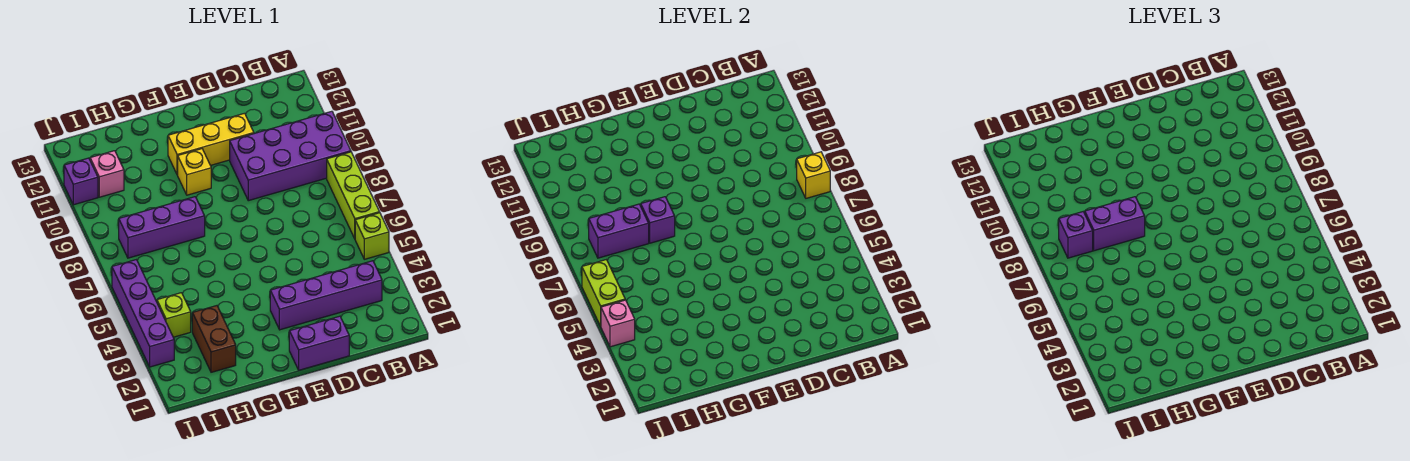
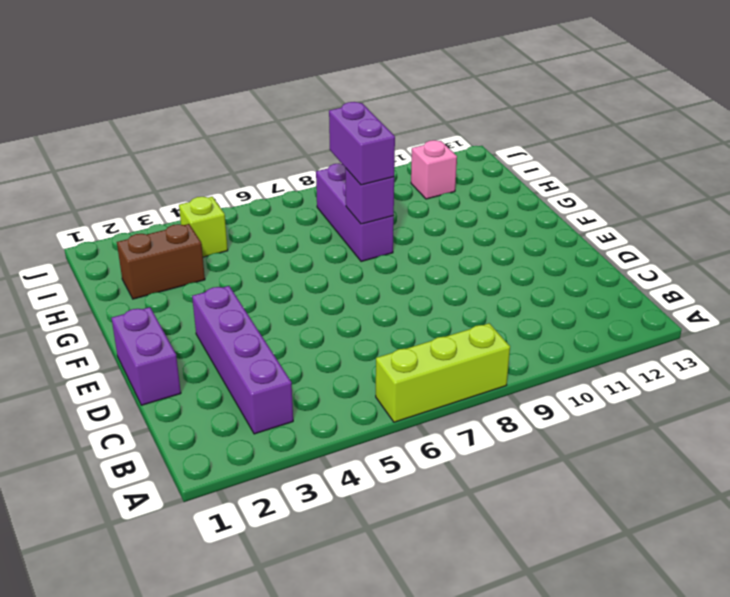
none -> lime brick A5 level 1
none -> purple brick A9:D10 level 1
none -> yellow brick D11:F11 level 1

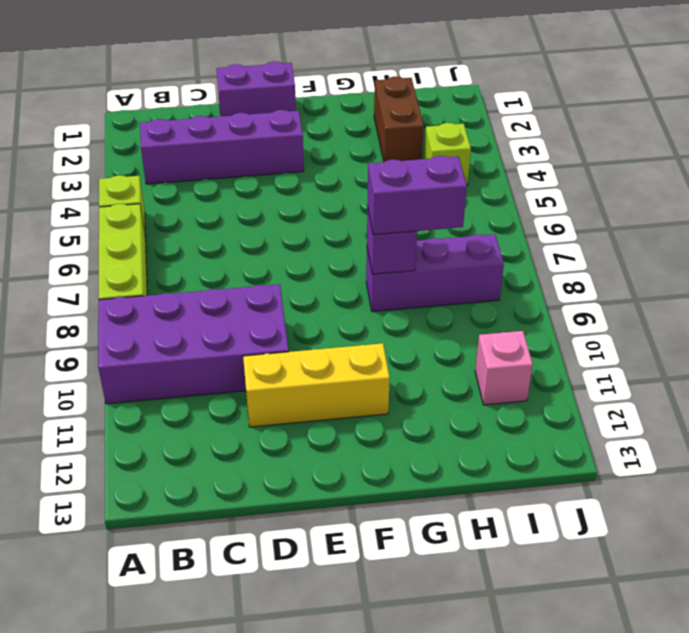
none -> yellow brick F10 level 1
none -> purple brick J3:J6 level 1
none -> purple brick J11 level 1

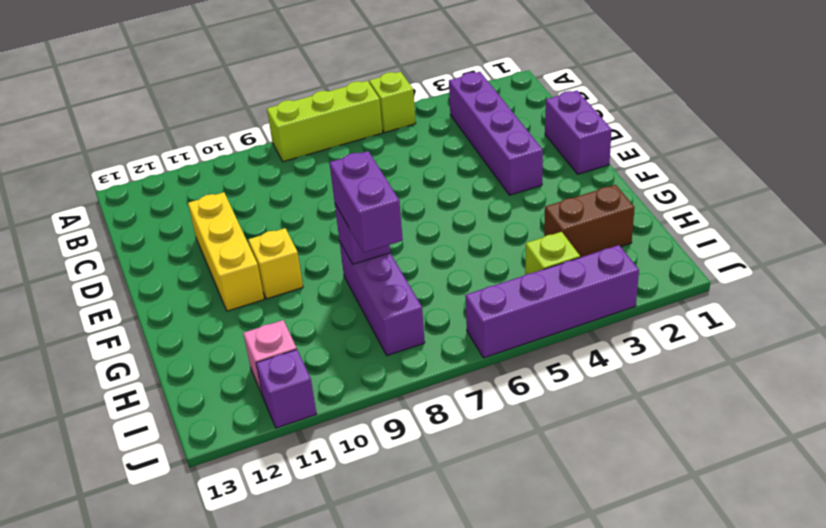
none -> purple brick A9:D10 level 1
none -> yellow brick A8 level 2
none -> purple brick H8:I8 level 2

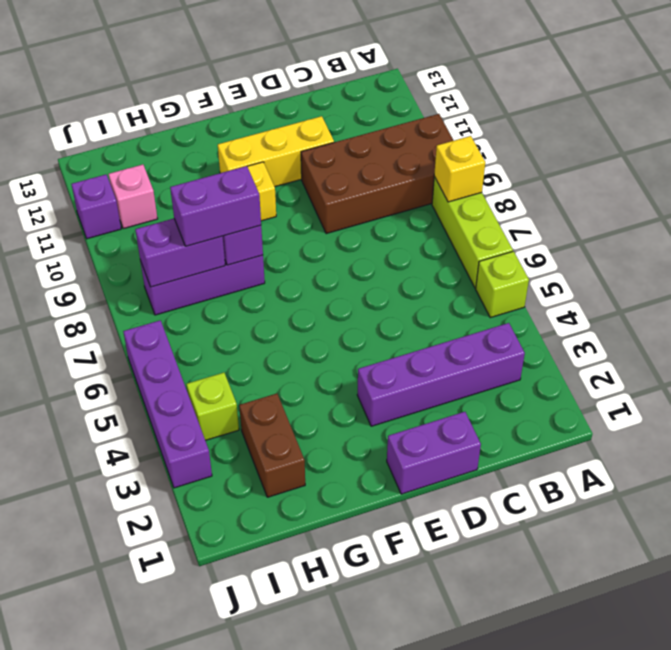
brown brick A9:D10 level 1 -> purple brick A9:D10 level 1
none -> pink brick J4 level 2
none -> lime brick J5:J6 level 2
none -> purple brick I8 level 3

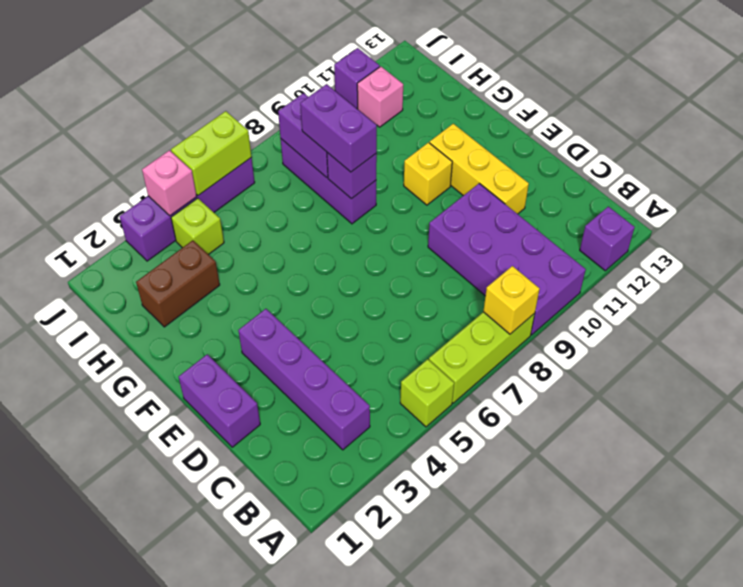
purple brick A12 level 1 -> purple brick I8 level 3

